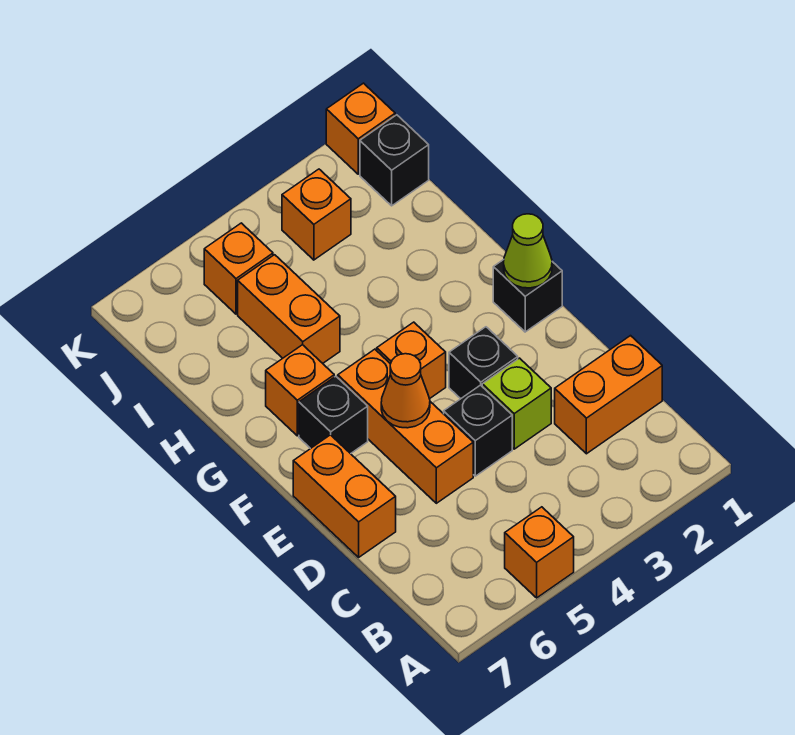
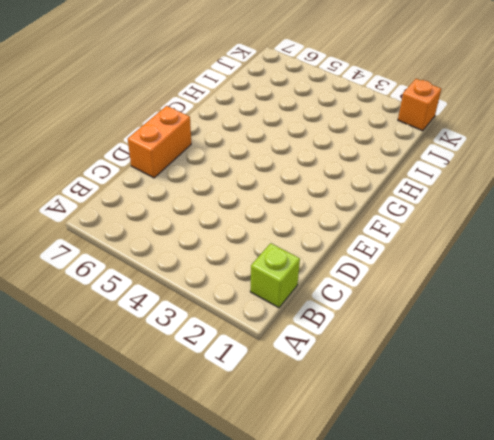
lime brick B1 level 1 -> lime brick D3 level 1
none -> orange brick A5 level 1
none -> orange brick C1:C2 level 1
none -> black brick D4 level 1

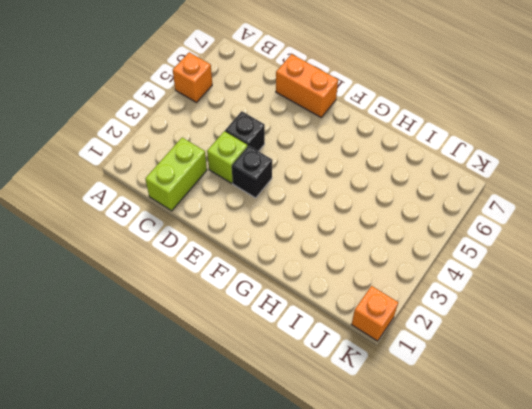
lime brick C1:C2 level 1 -> orange brick C1:C2 level 1
none -> orange brick D5:F5 level 1
none -> black brick F1 level 1
none -> orange brick F4 level 1

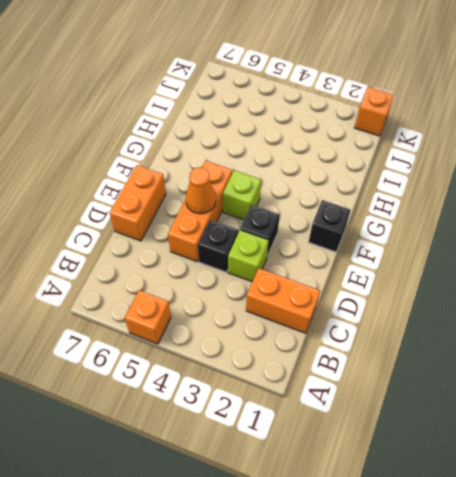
lime brick F4 level 1 -> orange brick F4 level 1
none -> black brick F6 level 1
none -> orange brick G6 level 1
none -> orange brick H5:I5 level 1

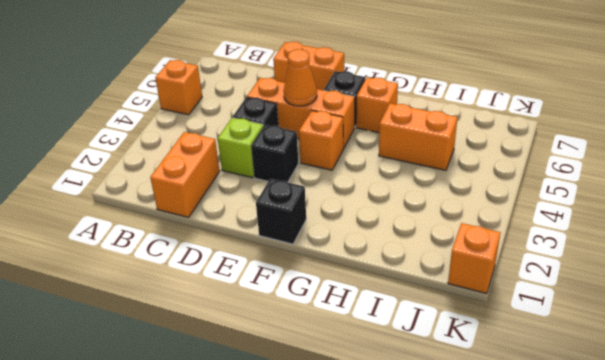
none -> black brick J1 level 1
none -> orange brick J3 level 1
none -> orange brick J5 level 1

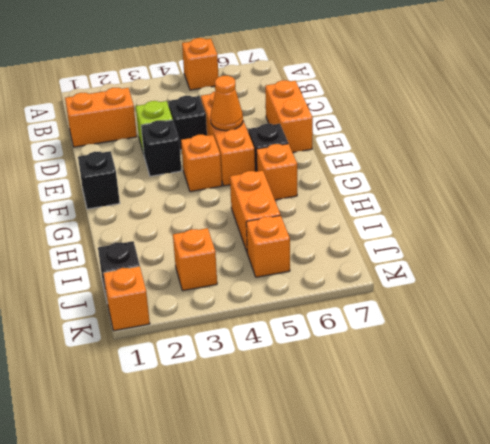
none -> lime cone F1 level 2

